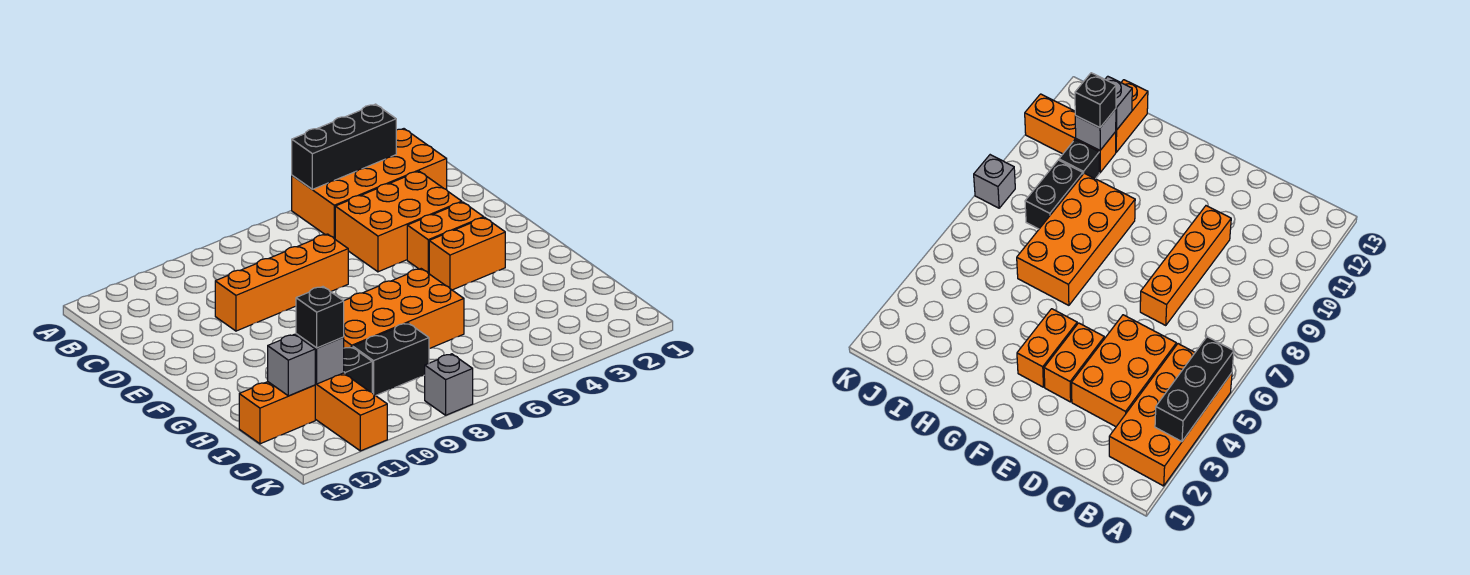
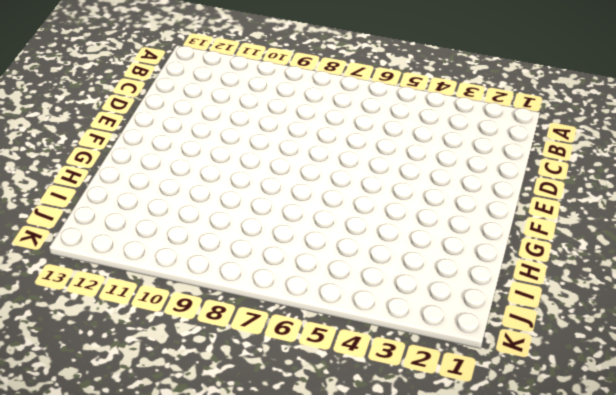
none -> orange brick A2:B5 level 1
none -> orange brick C3:D5 level 1
none -> orange brick D7:D10 level 1

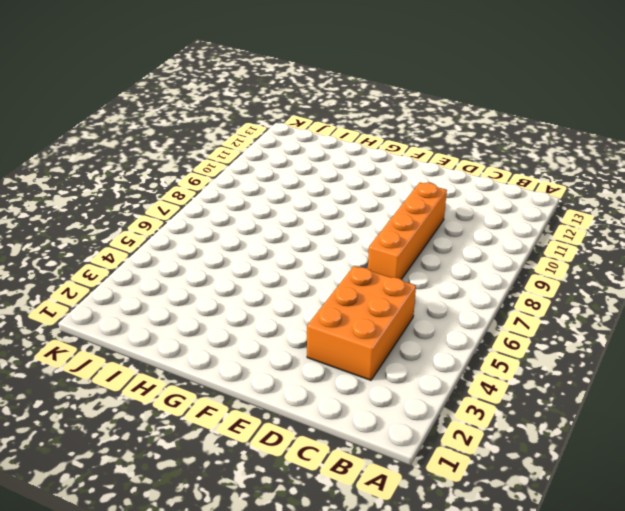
none -> orange brick A2:B5 level 1
none -> orange brick E3:E4 level 1
none -> orange brick F3:F4 level 1

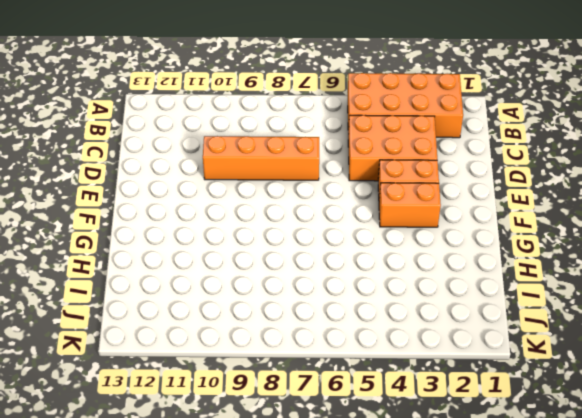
none -> orange brick G6:H9 level 1
none -> black brick I8:I9 level 1
none -> black brick I10 level 1

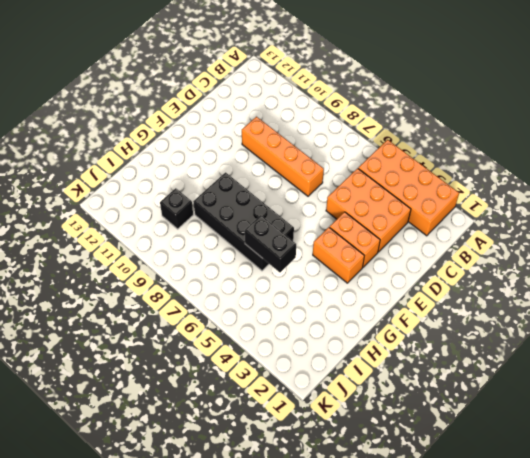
black brick G6:H9 level 1 -> orange brick G6:H9 level 1
black brick H5:H6 level 2 -> black brick I8:I9 level 1
none -> orange brick I11:K11 level 1
none -> orange brick I12:I13 level 1
none -> grey brick K8 level 1

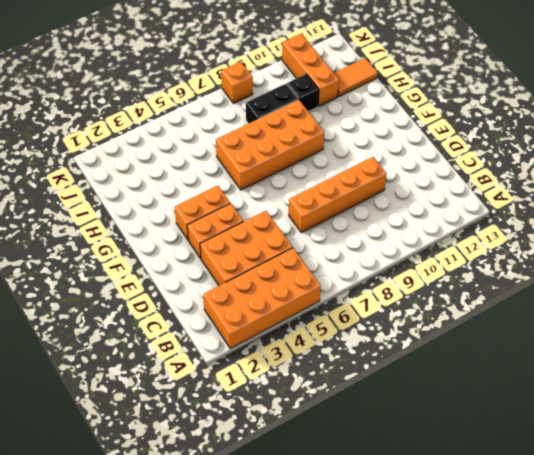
orange tile I12:I13 level 1 -> orange brick I12:I13 level 1
orange brick K8 level 1 -> grey brick K8 level 1
none -> black brick A3:A5 level 2
none -> grey brick I11 level 2
none -> grey brick I12 level 2

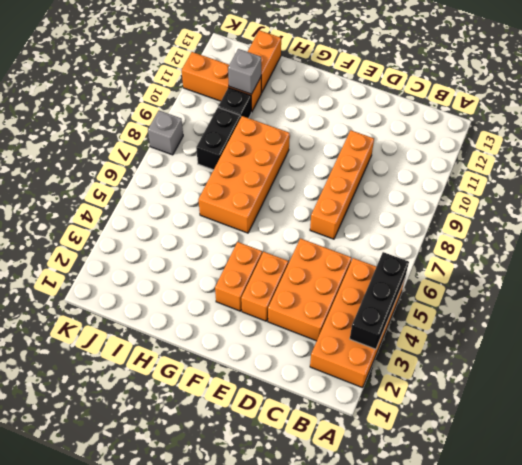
none -> grey brick I12 level 2
none -> black brick I11 level 3

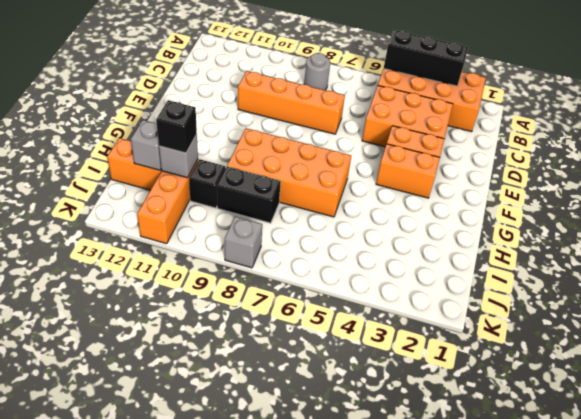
grey round brick B8 level 1 -> none

